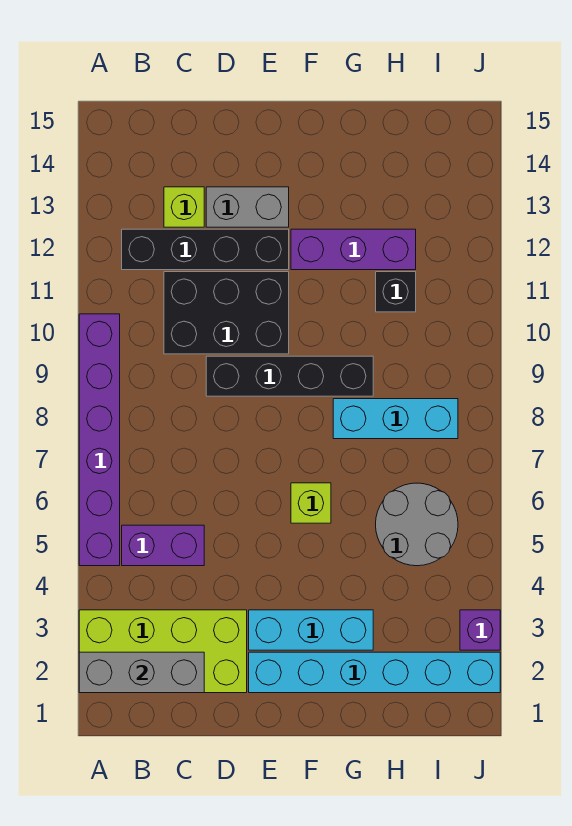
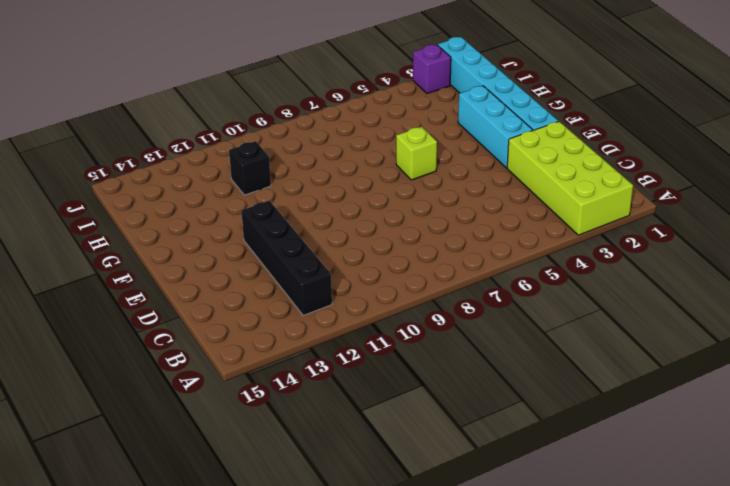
none -> purple brick A5:A10 level 1
none -> purple brick B5:C5 level 1
none -> black brick C10:E11 level 1

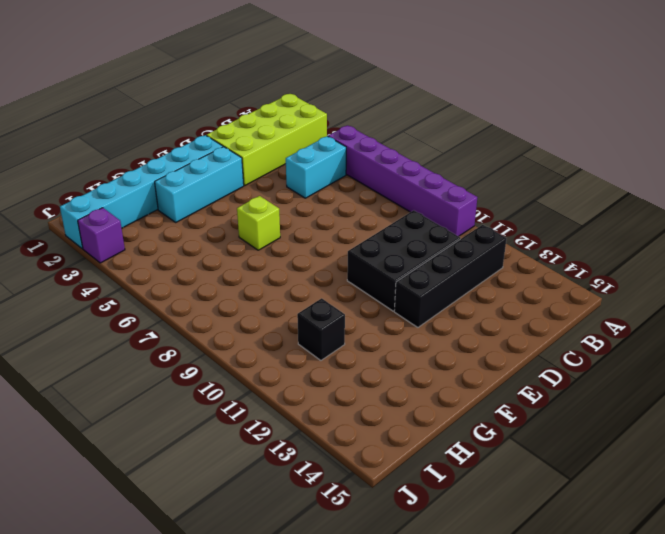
cyan brick B5:C5 level 1 -> purple brick B5:C5 level 1
none -> lime brick C13 level 1
none -> black brick D9:G9 level 1
none -> grey brick D13:E13 level 1

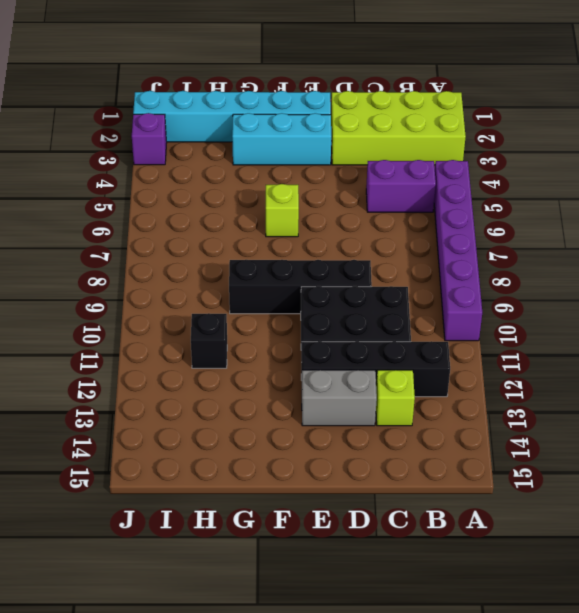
none -> purple brick F12:H12 level 1
none -> cyan brick G8:I8 level 1
none -> grey round brick H5:I6 level 1

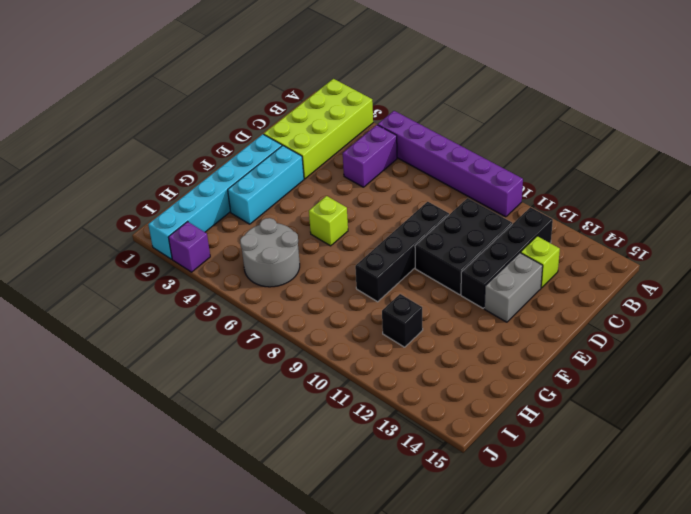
none -> purple brick F12:H12 level 1
none -> cyan brick G8:I8 level 1
none -> grey brick A2:C2 level 2

